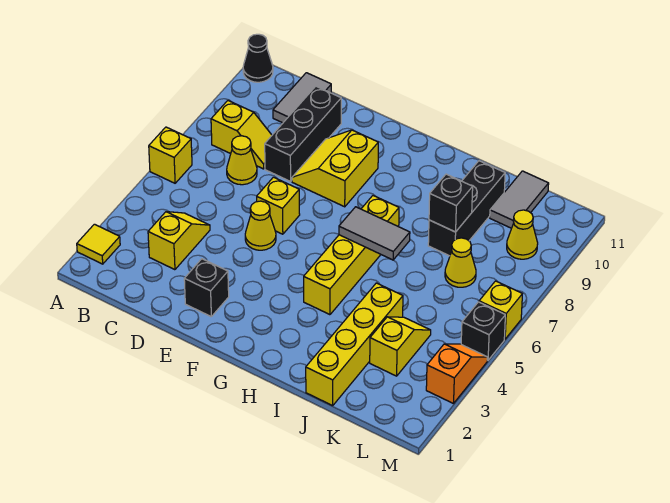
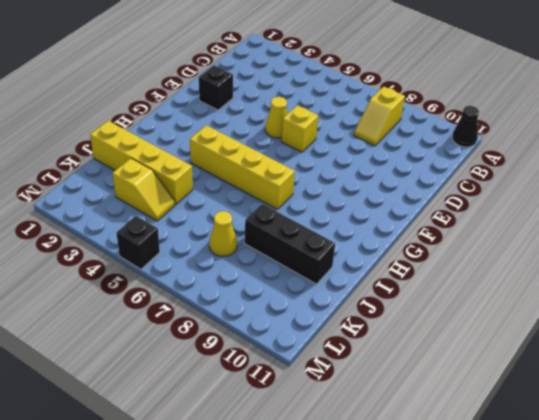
none -> yellow tile A2 level 1
none -> yellow brick A6 level 1
none -> yellow slope C3:C4 level 1 top 3

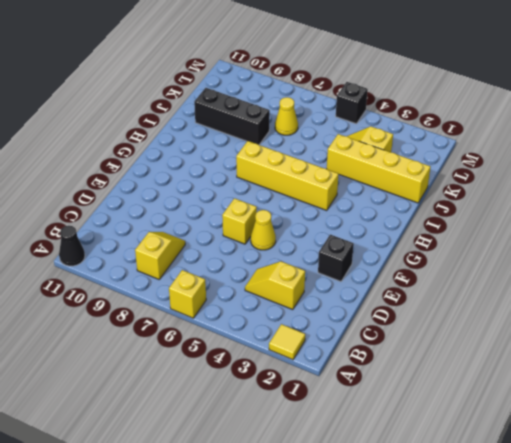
none -> yellow cone C7 level 1
none -> grey tile C10:C11 level 1
none -> black brick D8:D10 level 1

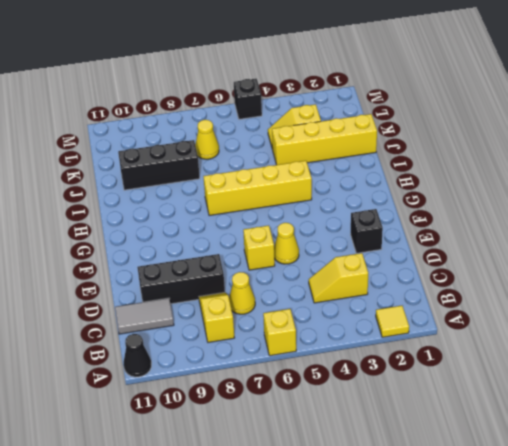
none -> yellow slope E8:F9 level 1 top F
none -> grey tile K10:K11 level 1
none -> yellow cone L9 level 1

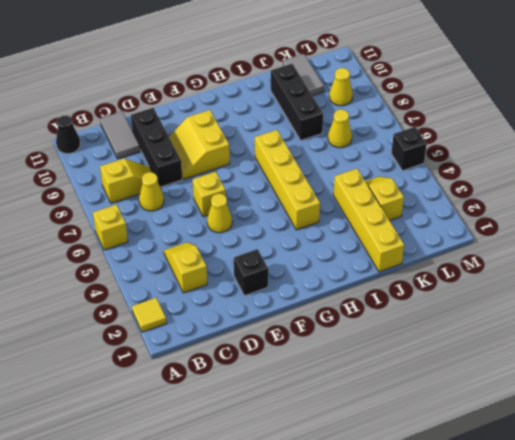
none -> orange slope M3:M4 level 1 top 3
none -> yellow brick M6 level 1
none -> grey tile H6:I6 level 2

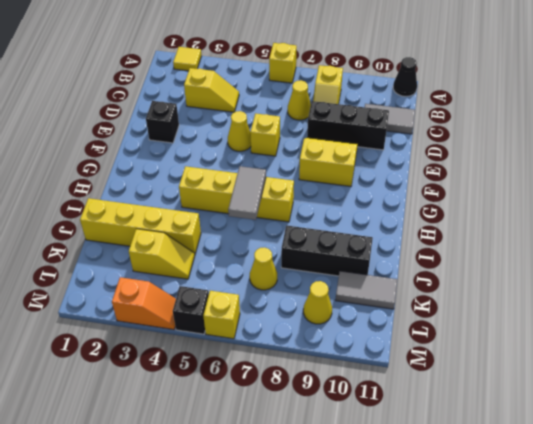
none -> black brick J8 level 2

